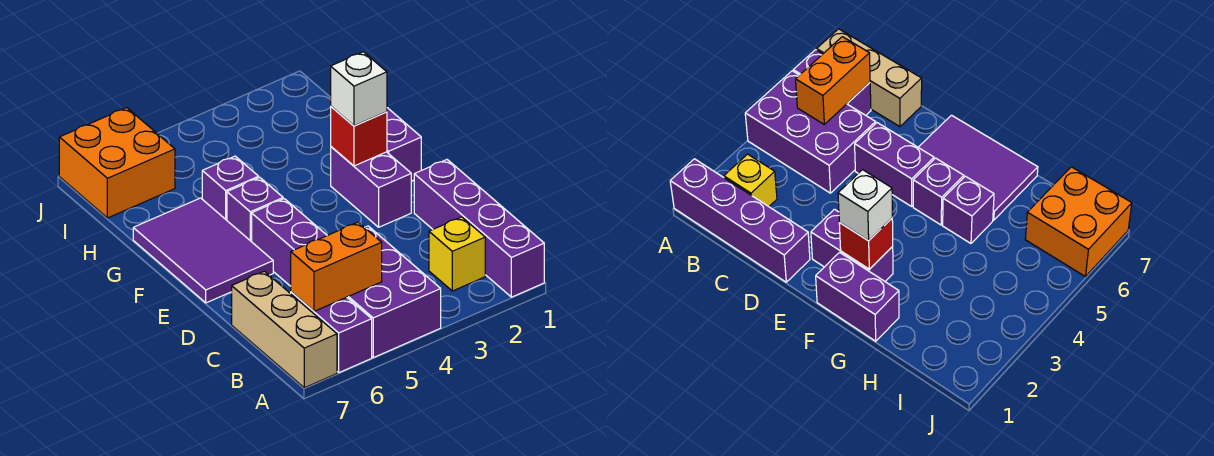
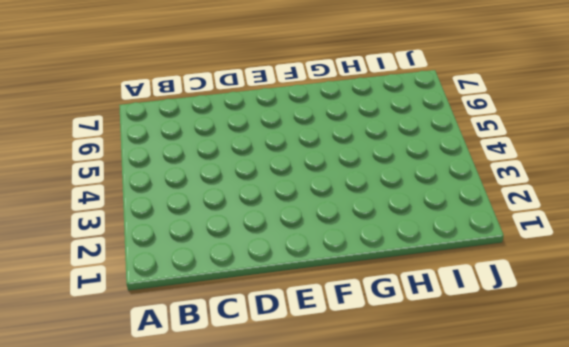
none -> purple brick A1:D1 level 1
none -> purple brick A4:C5 level 1
none -> purple brick A6:B6 level 1

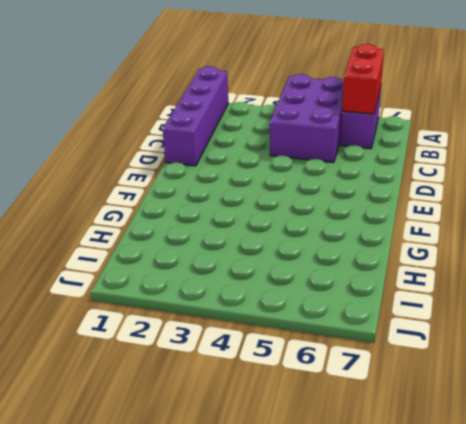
red brick A6:B6 level 2 -> orange brick B5:B6 level 2
none -> tan brick A7:C7 level 1
none -> yellow brick B2 level 1
none -> purple brick D5:E5 level 1

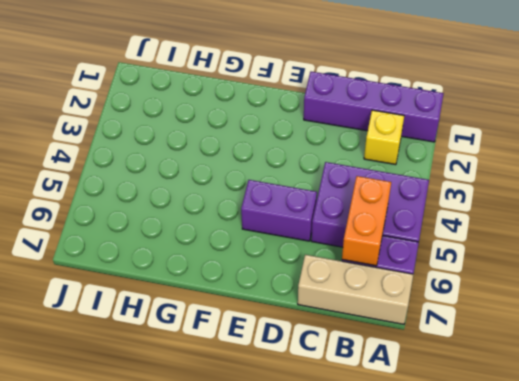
none -> purple brick E2:F2 level 1
none -> purple tile E6:G7 level 1
none -> purple brick F1:G1 level 1

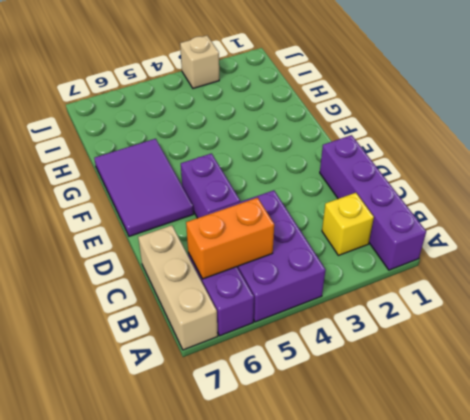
tan brick J3 level 1 -> none
none -> purple brick E2:F2 level 1
none -> purple brick F1:G1 level 1
none -> purple brick F5 level 1

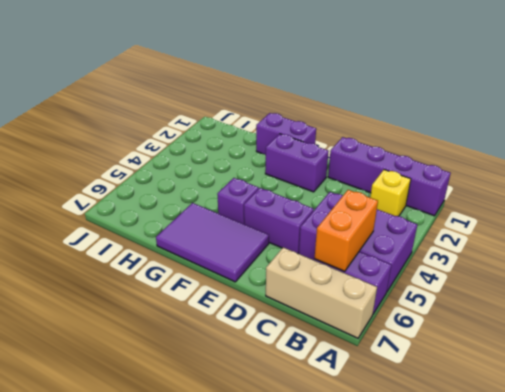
none -> purple brick G5 level 1
none -> orange brick I6:J7 level 1
none -> red brick F2 level 2

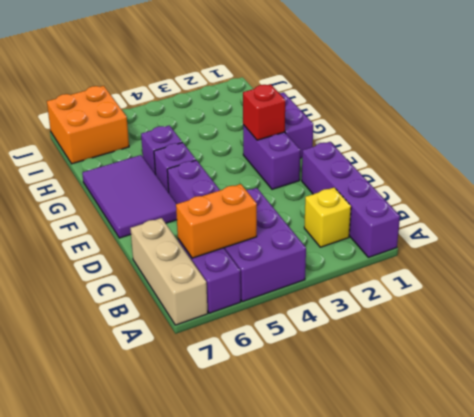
none -> white brick F2 level 3

